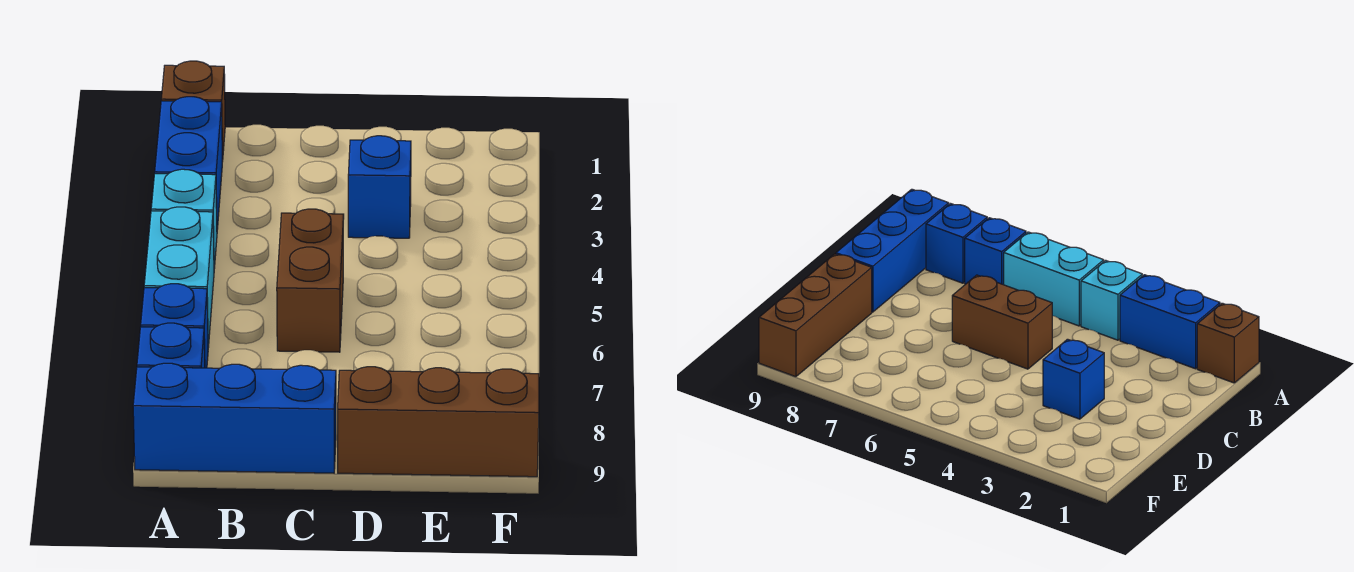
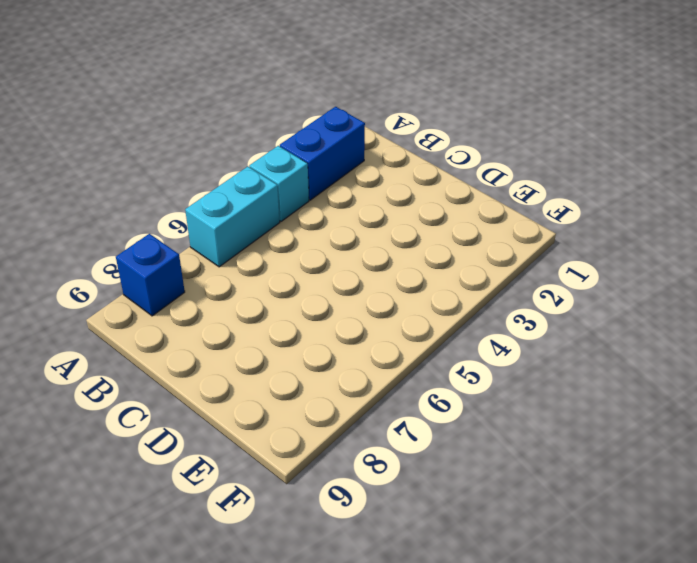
none -> brown brick A1 level 1
none -> blue brick A7 level 1

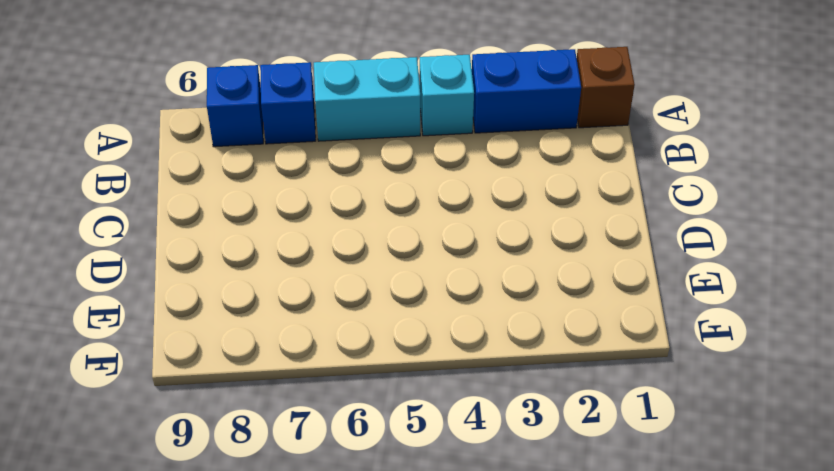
none -> blue brick A9:C9 level 1
none -> brown brick C5:C6 level 1

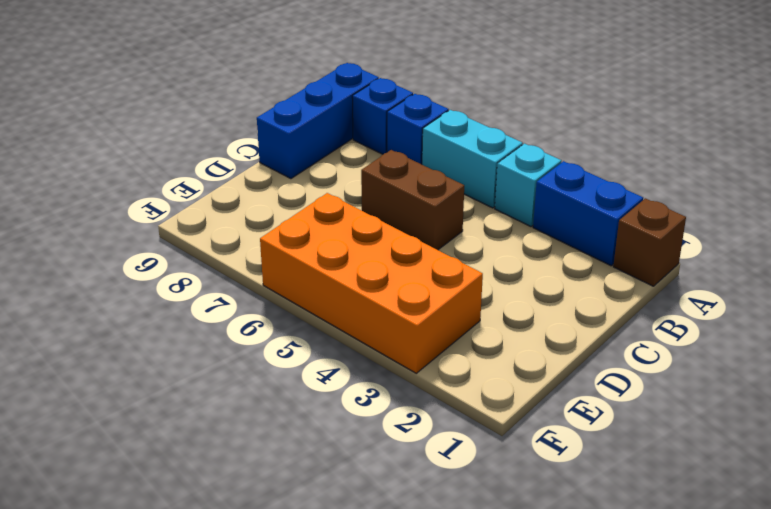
orange brick E3:F6 level 1 -> none
none -> blue brick D3 level 1
none -> brown brick D9:F9 level 1

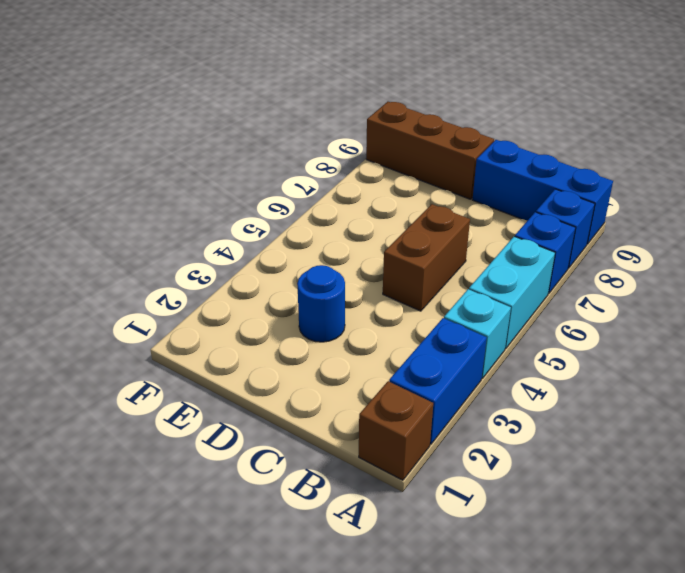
blue round brick D3 level 1 -> blue brick D3 level 1

